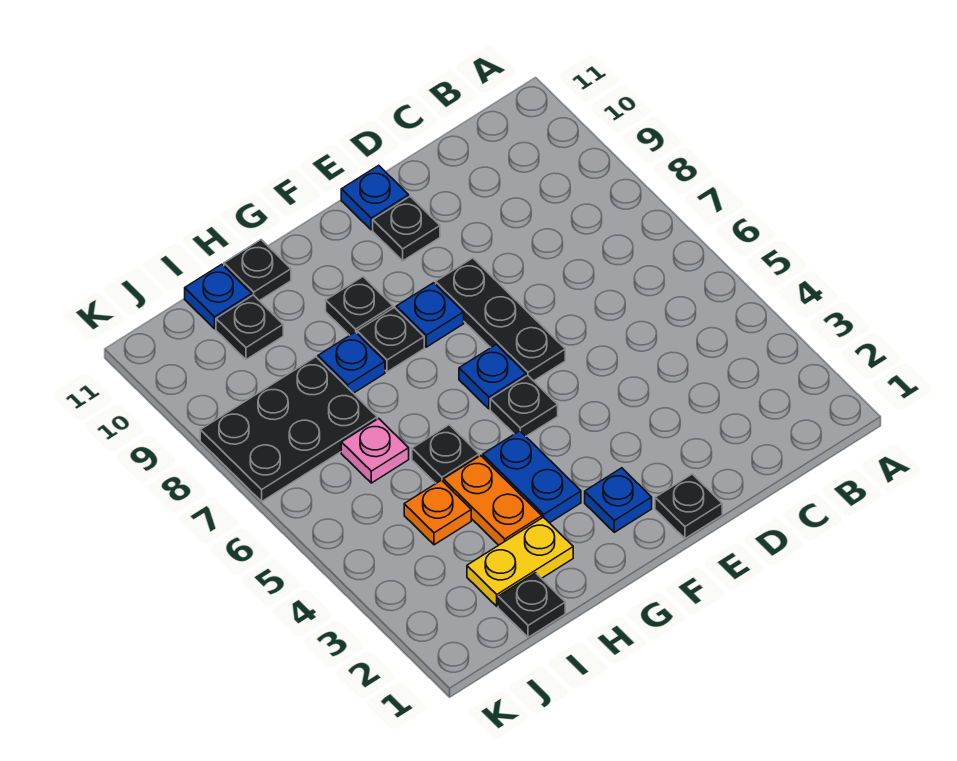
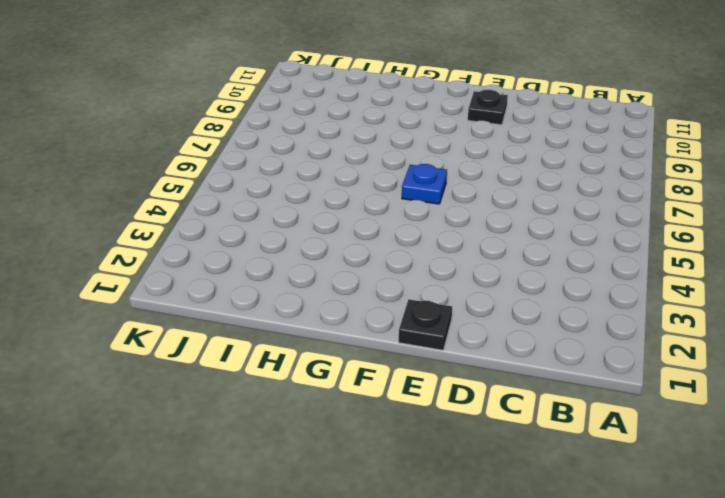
none -> black plate E6:E8 level 1
none -> blue plate E11 level 1
none -> blue plate F2 level 1

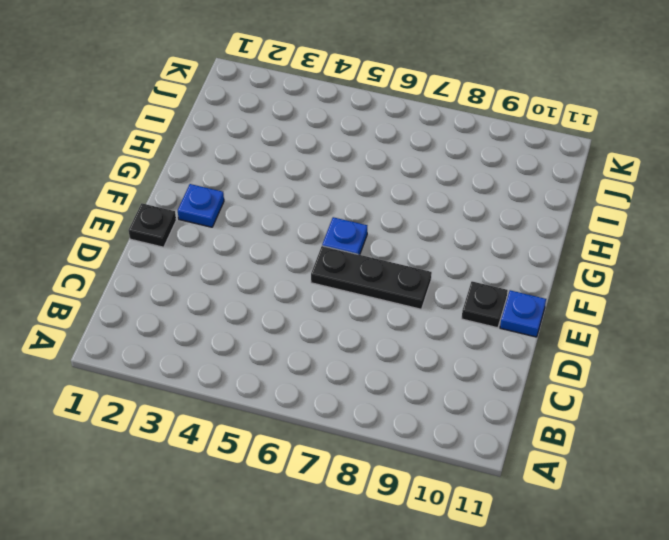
none -> black plate F5 level 1
none -> blue plate F8 level 1
none -> blue plate G3:G4 level 1

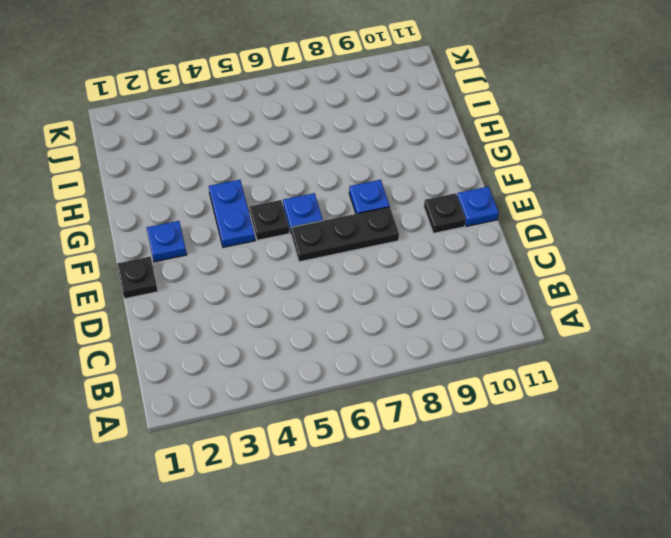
blue plate F4:G4 level 1 -> blue plate G3:G4 level 1
none -> black plate G8 level 1
none -> black plate G9 level 1
none -> yellow plate H2:I2 level 1

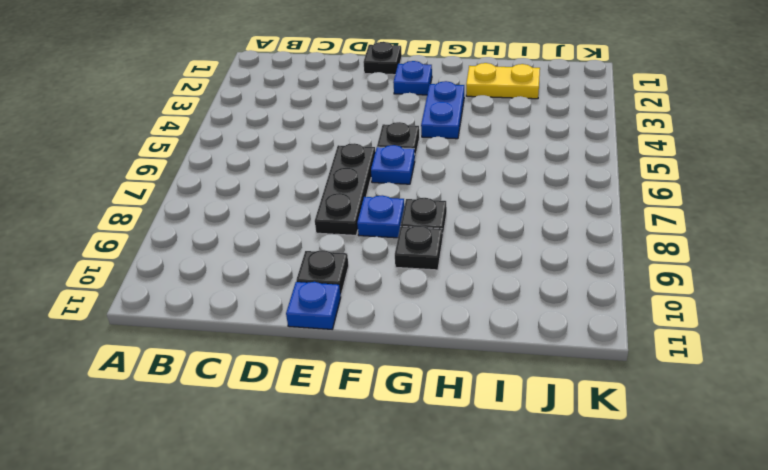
none -> orange plate H3:H4 level 1
none -> black plate H5 level 1
none -> blue plate H8 level 1

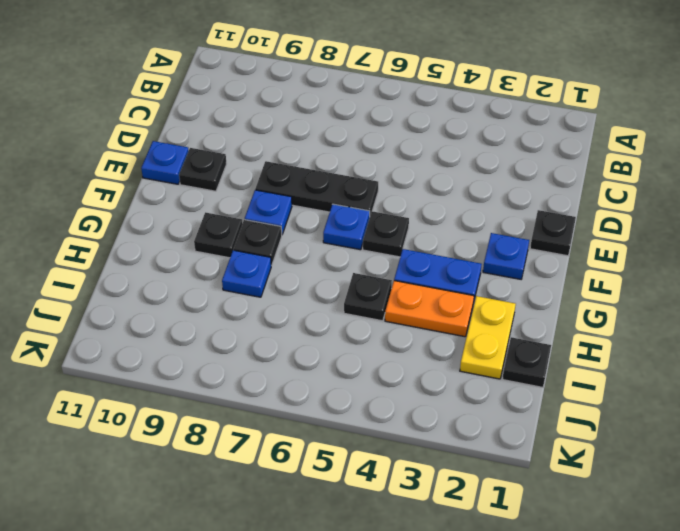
none -> black plate H11 level 1
none -> orange plate I4 level 1
none -> pink plate I6 level 1

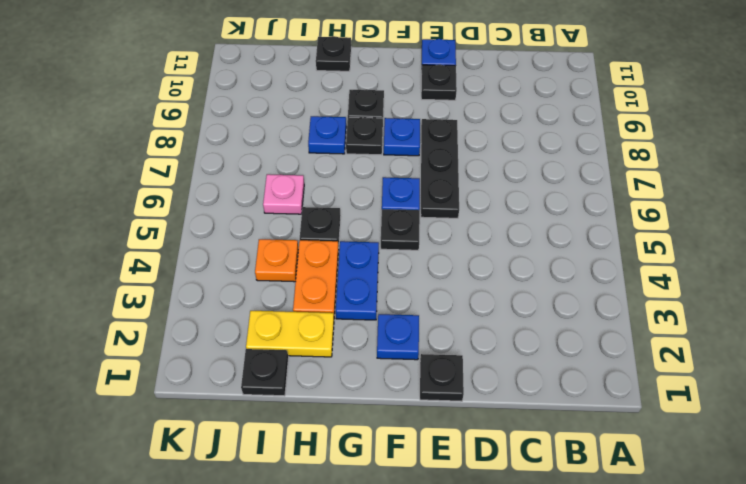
none -> black plate I7:K8 level 1
none -> black plate I10 level 1
none -> blue plate I11 level 1

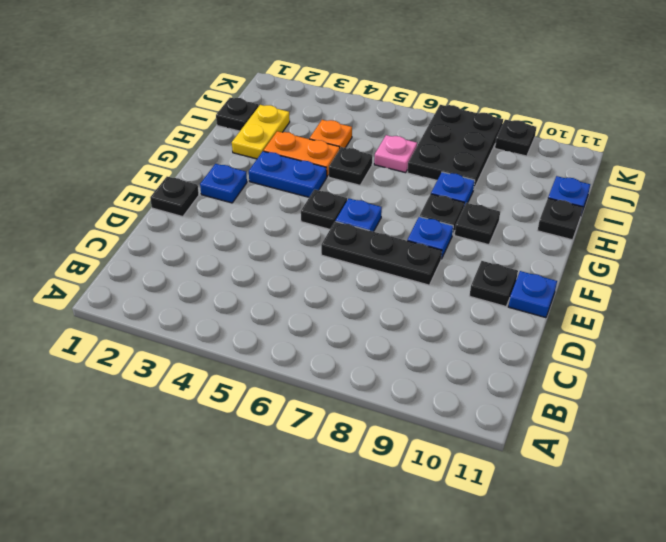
black plate K9 level 1 -> black plate I10 level 1

